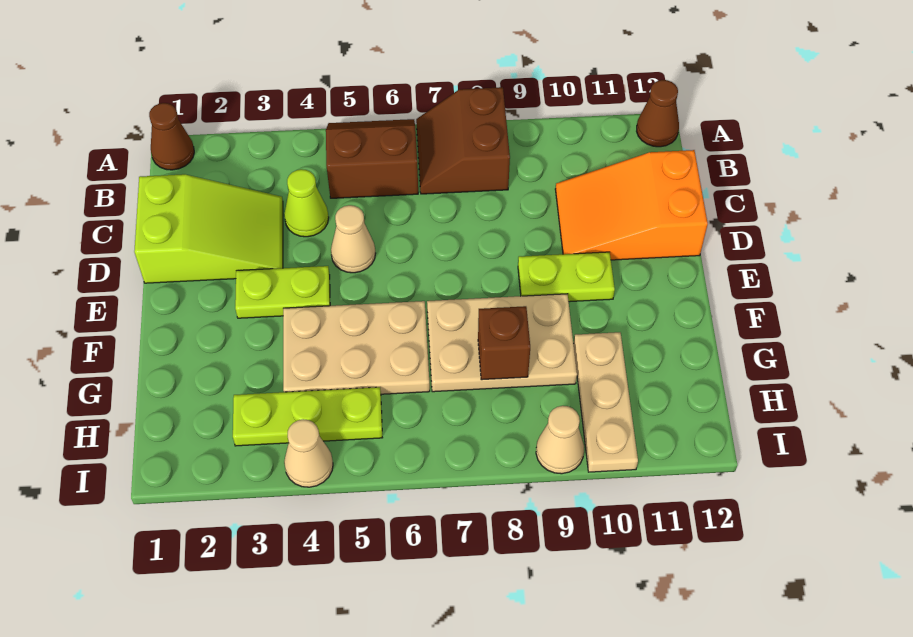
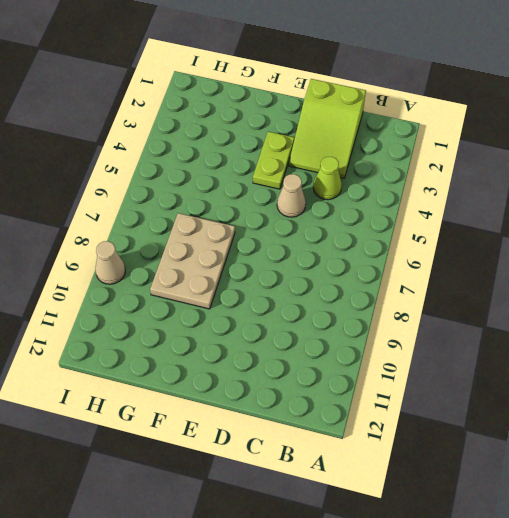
none -> brown cone A1 level 1
none -> brown slope A5:B6 level 1 top B
none -> brown slope A7:B8 level 1 top 8

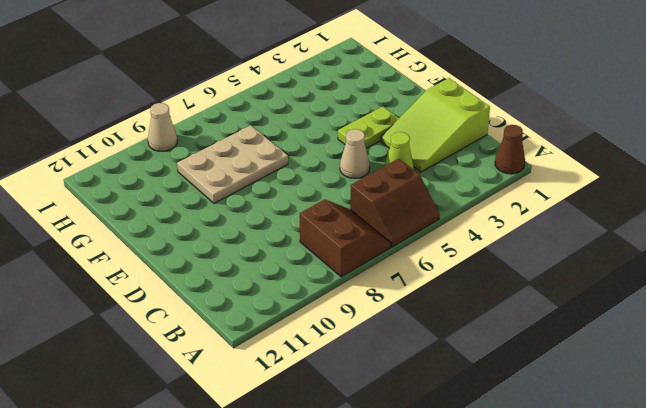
none -> brown cone A12 level 1
none -> orange slope C10:D12 level 1 top 12
none -> lime plate E9:E10 level 1

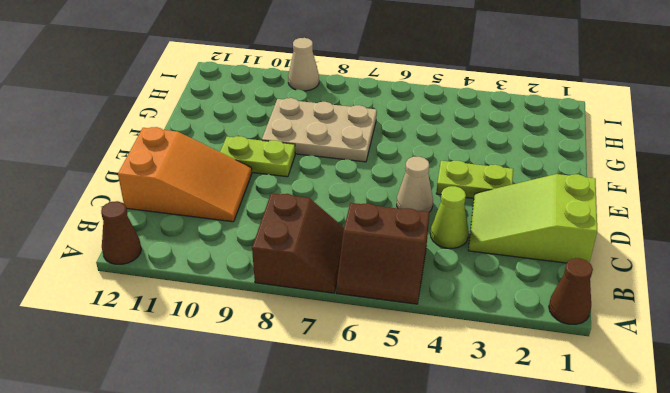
none -> tan plate F4:G6 level 1
none -> tan plate G10:I10 level 1
none -> lime plate H3:H5 level 1

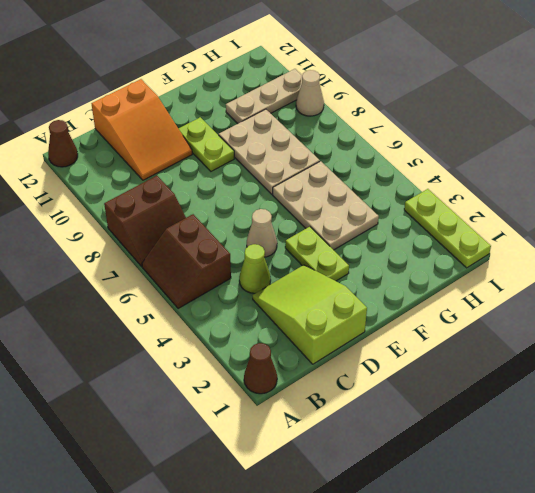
lime plate I1:I3 level 1 -> lime plate H3:H5 level 1
none -> tan cone I4 level 1
none -> brown brick G8 level 2

